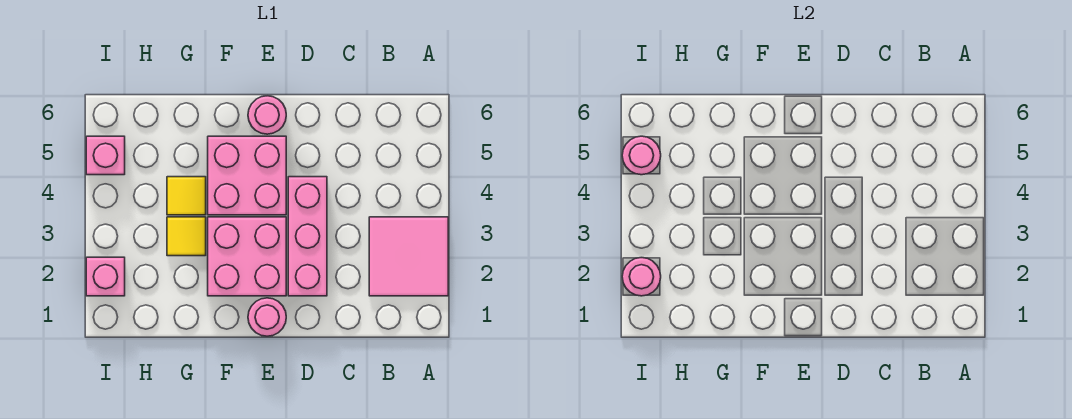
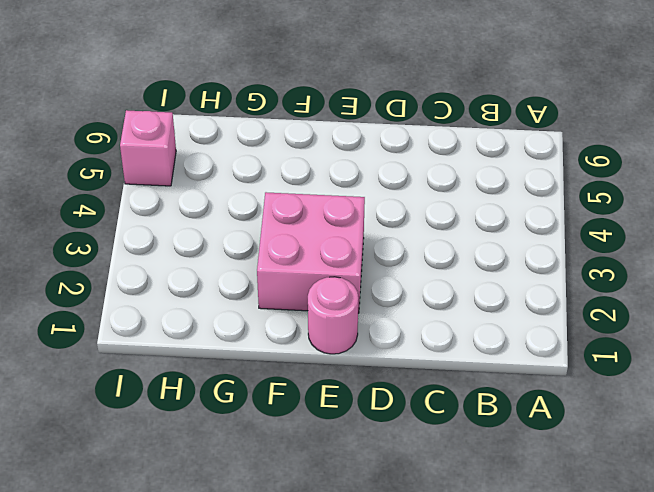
none -> pink tile A2:B3 level 1
none -> pink brick D2:D4 level 1
none -> pink brick E4:F5 level 1

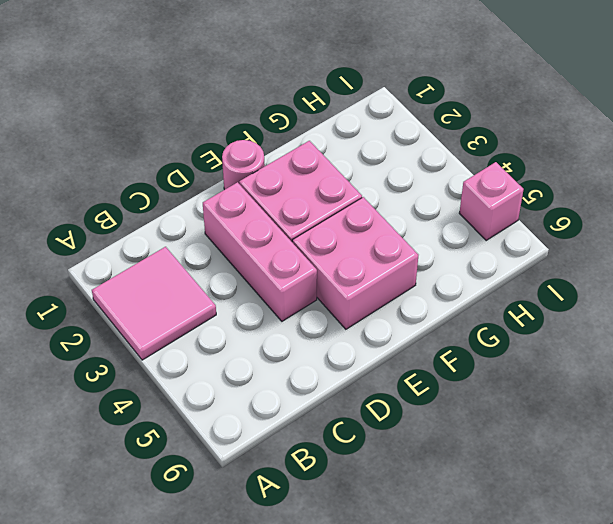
none -> pink round brick E6 level 1
none -> yellow tile G3 level 1
none -> yellow tile G4 level 1

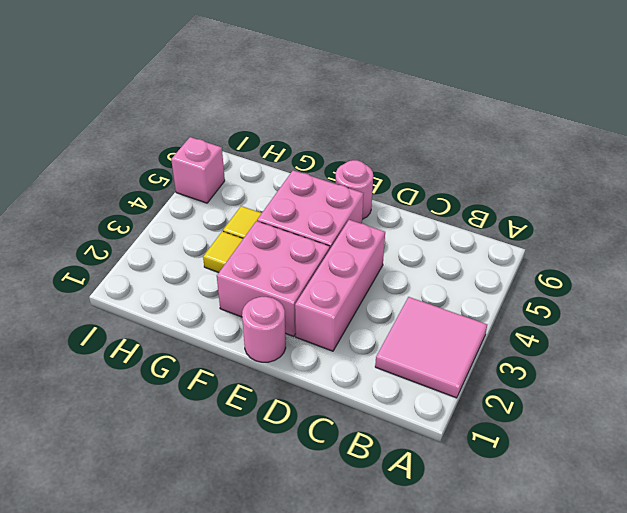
none -> pink brick I2 level 1
none -> pink round brick I2 level 2
none -> pink round brick I5 level 2

